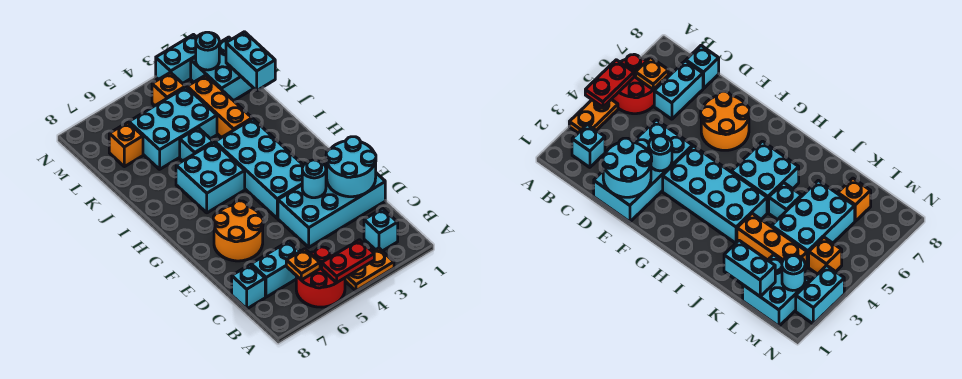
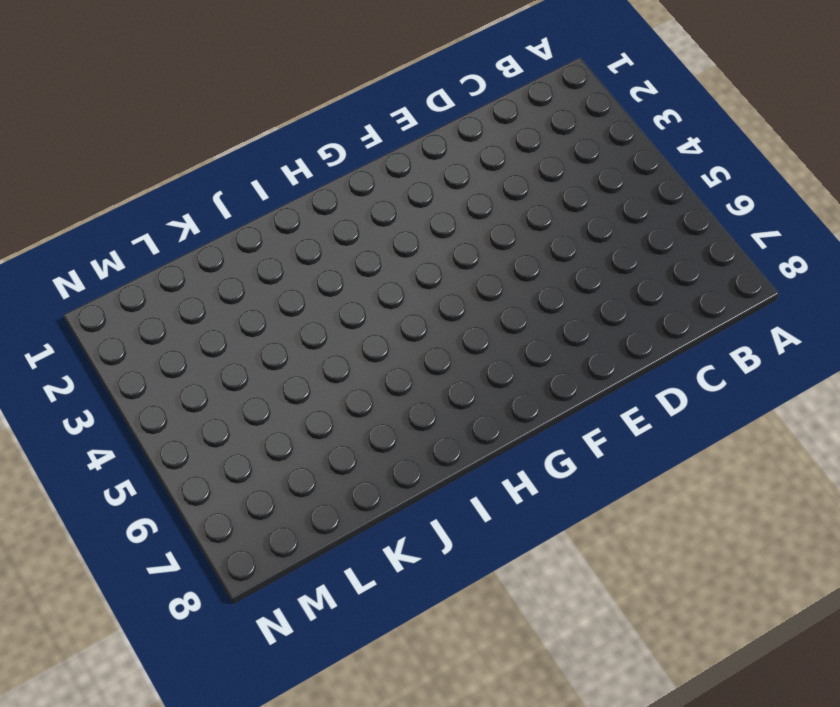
none -> orange plate A3:A4 level 1
none -> red round brick A5:B6 level 1
none -> cyan brick B2 level 1

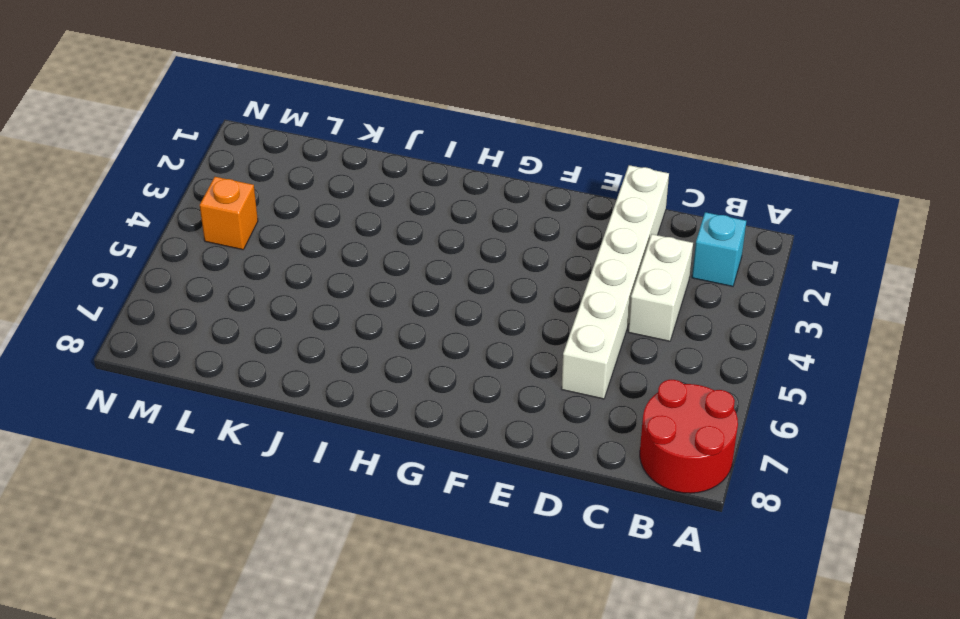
red round brick A7:B8 level 1 -> red round brick A5:B6 level 1
white brick C3:C4 level 1 -> none
white brick D1:D6 level 1 -> cyan brick D1:E4 level 1
none -> orange plate A3:A4 level 1
none -> cyan brick C6:C7 level 1
none -> cyan brick C8 level 1

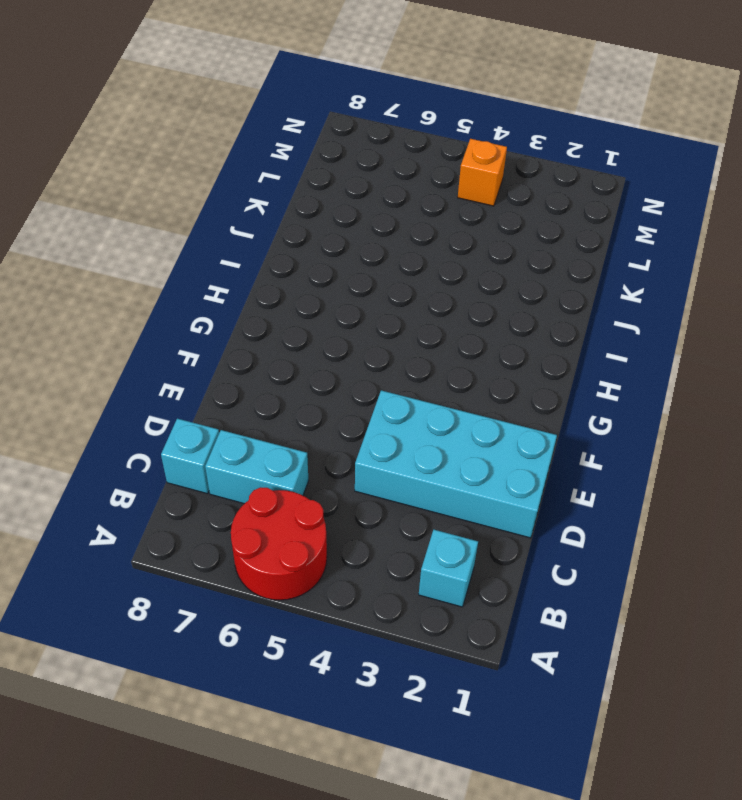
none -> orange plate A3:A4 level 1
none -> orange round brick E6:F7 level 1
none -> cyan brick F3:I4 level 1

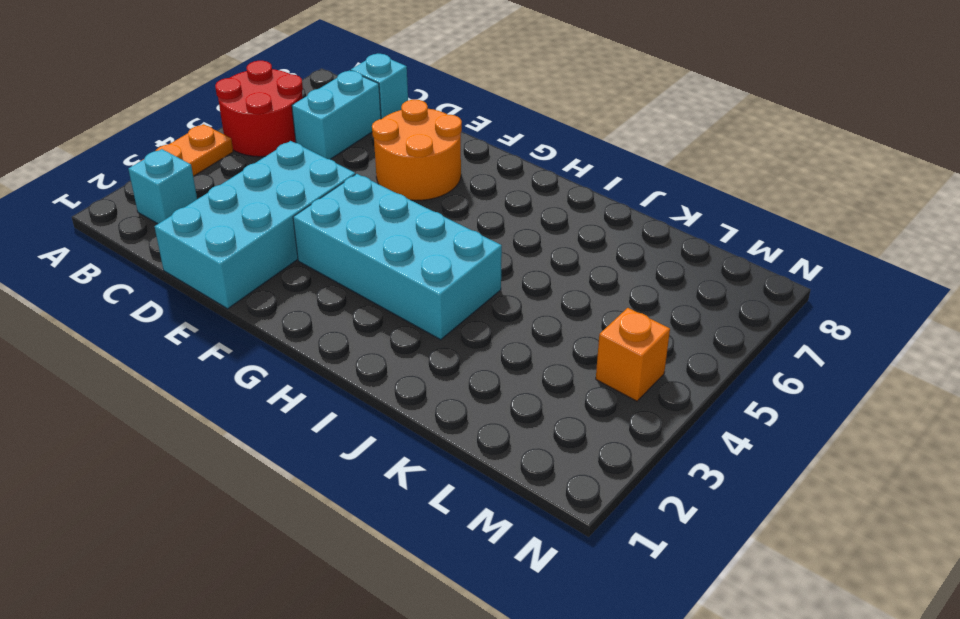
none -> cyan brick H5:I6 level 1
none -> orange brick J3:L3 level 1
none -> cyan brick J5 level 1

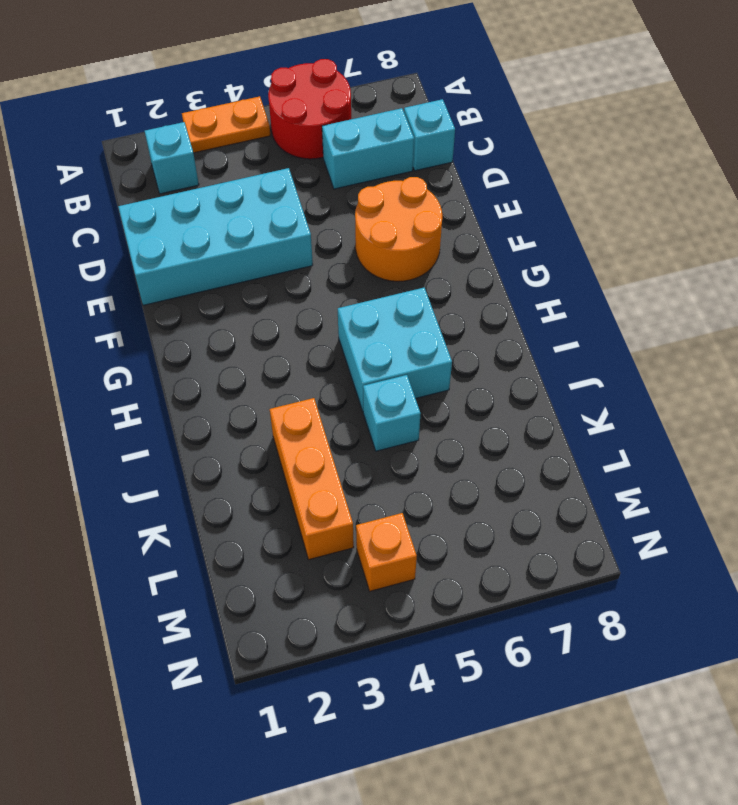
none -> cyan brick F3:I4 level 1
none -> cyan brick K4:L6 level 1
none -> cyan brick L1:M2 level 1

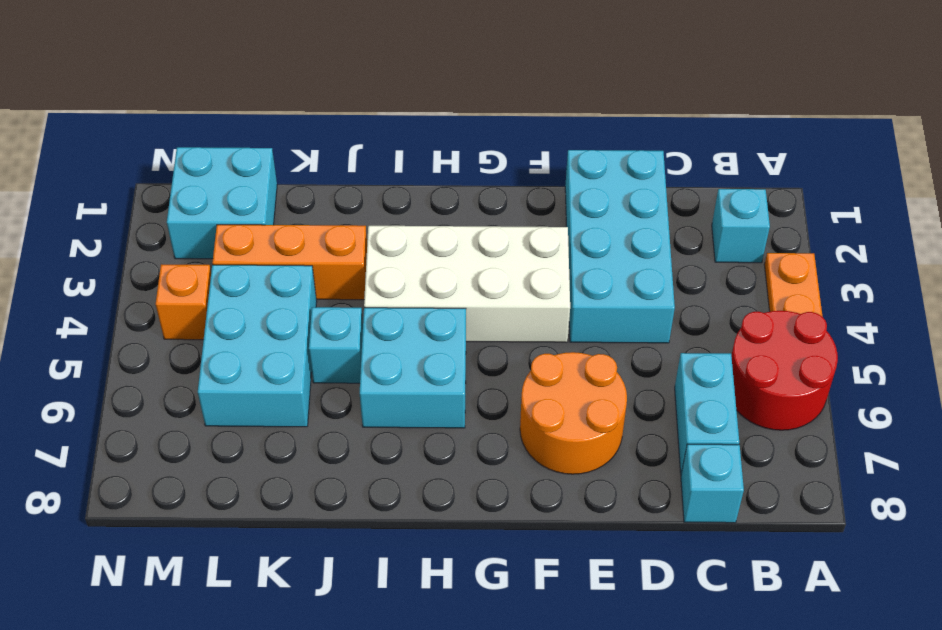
white brick F3:I4 level 1 -> cyan brick F3:I4 level 1
none -> orange brick L7 level 1
none -> cyan brick N2:N3 level 1
none -> red plate A4:A5 level 2

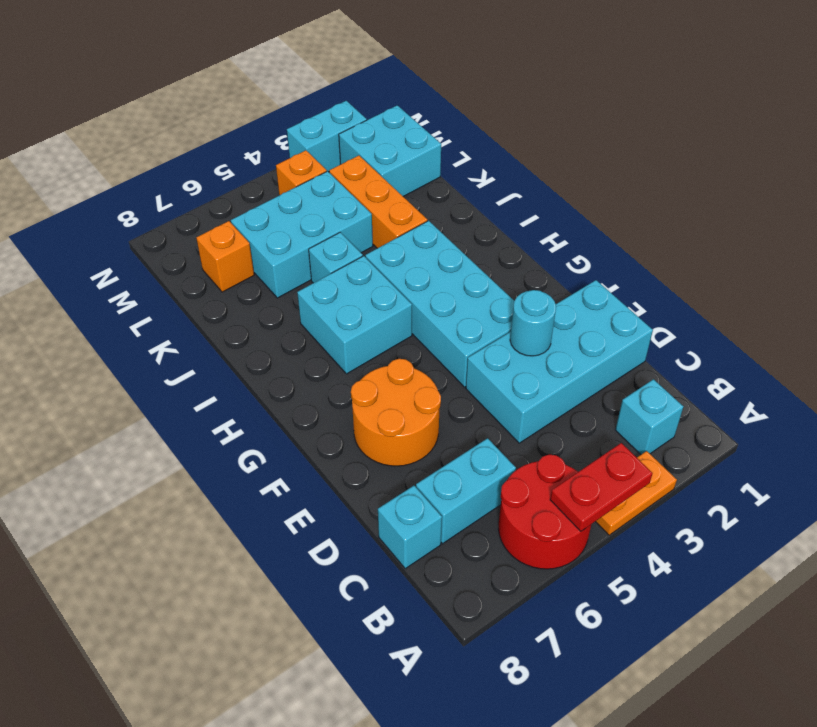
none -> orange plate B6 level 2
none -> cyan round brick D1:E2 level 2
none -> cyan brick K1:L1 level 2

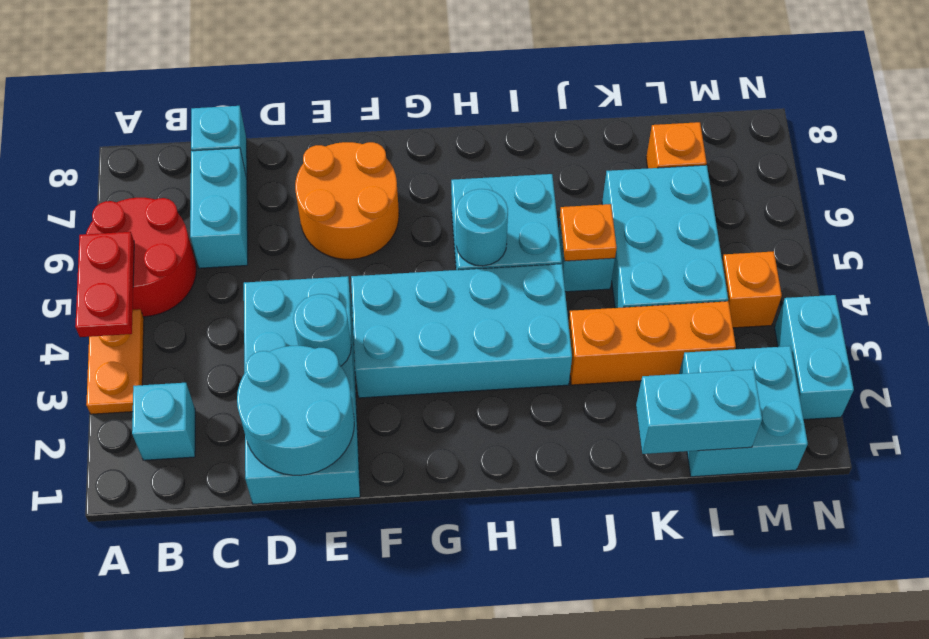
cyan round brick H5 level 2 -> cyan round brick M2 level 2
orange plate J5 level 2 -> orange plate B6 level 2

